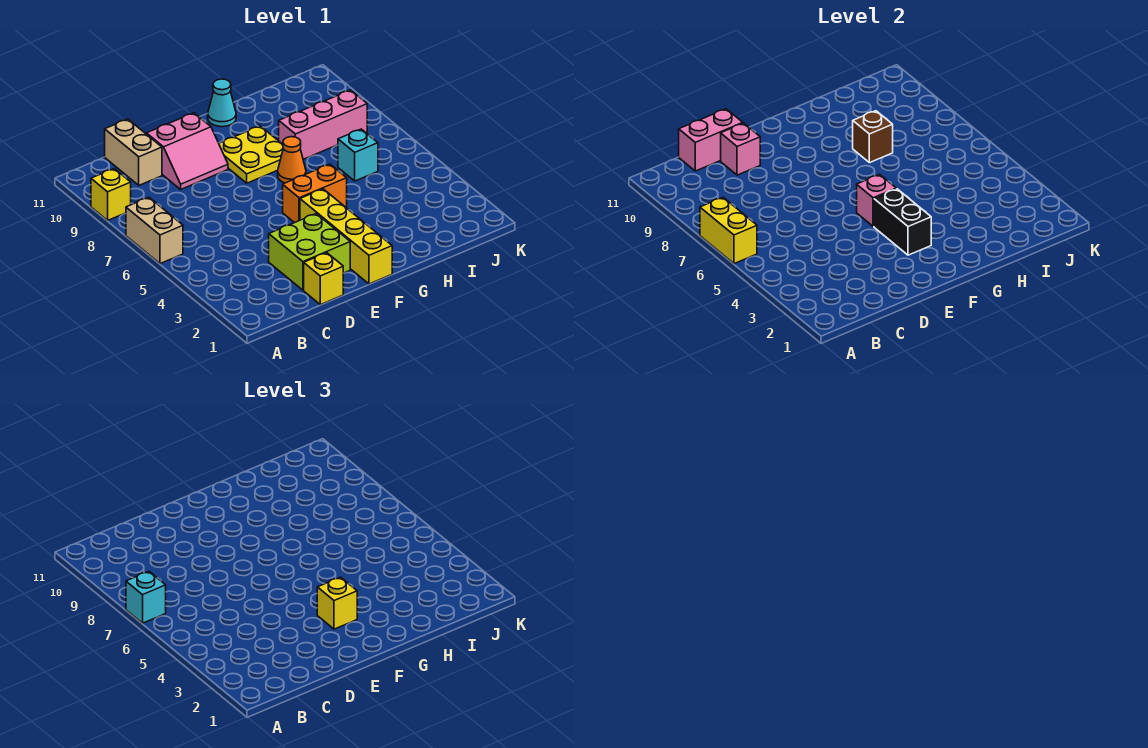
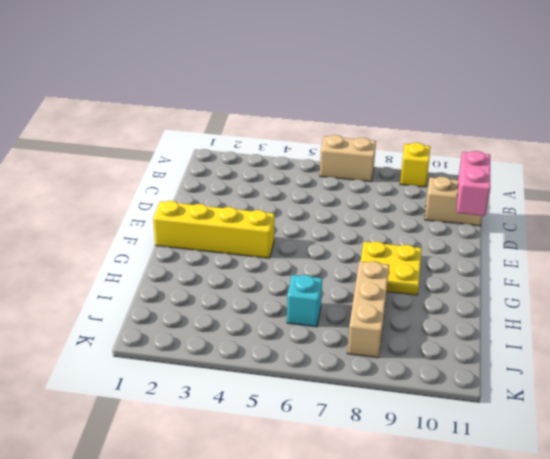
tan brick H8:J8 level 1 -> pink brick H8:J8 level 1
none -> yellow brick D1 level 1
none -> lime brick D2:E3 level 1
none -> pink slope D9:E10 level 1 top 10

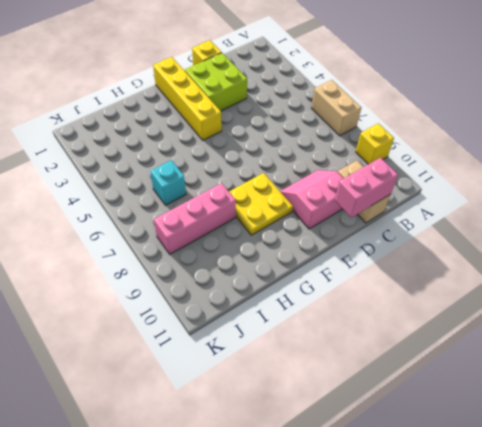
none -> orange brick F5:G5 level 1
none -> orange cone G7 level 1
none -> cyan cone G11 level 1

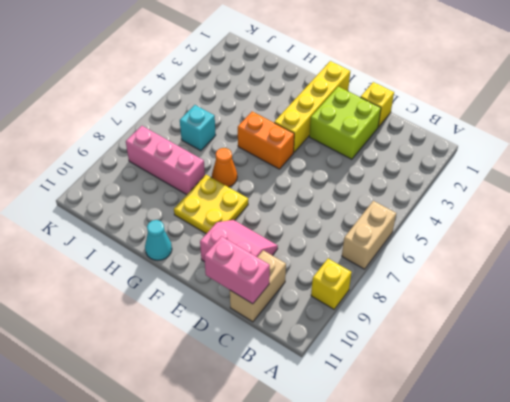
none -> yellow brick A6:A7 level 2
none -> pink brick D10 level 2
none -> black brick F3:F4 level 2

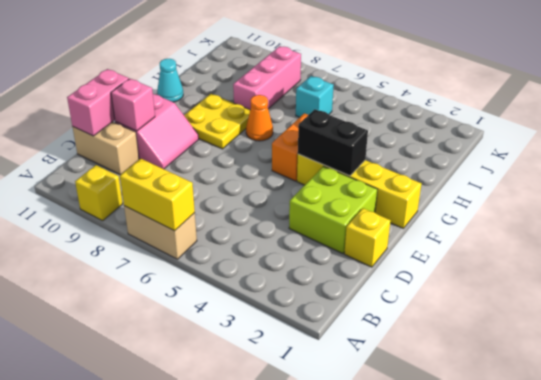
none -> pink brick F5 level 2
none -> brown brick H8 level 2
none -> cyan brick A7 level 3

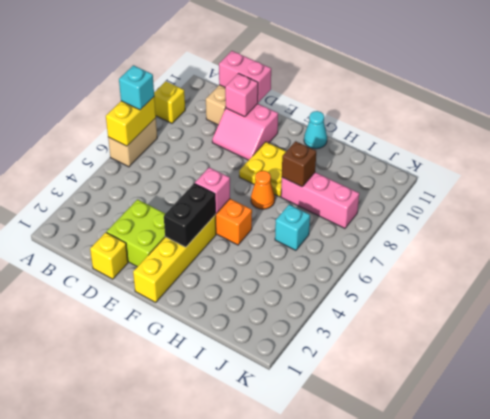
none -> yellow brick F3 level 3

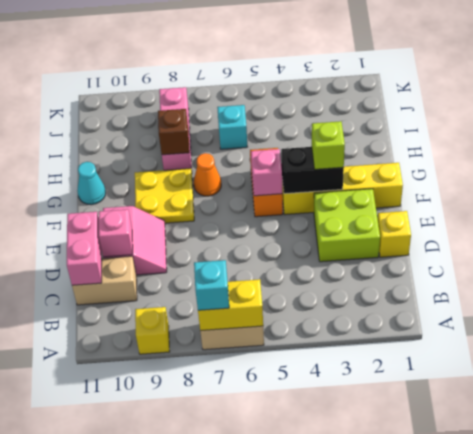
lime brick F3 level 3 -> yellow brick F3 level 3

